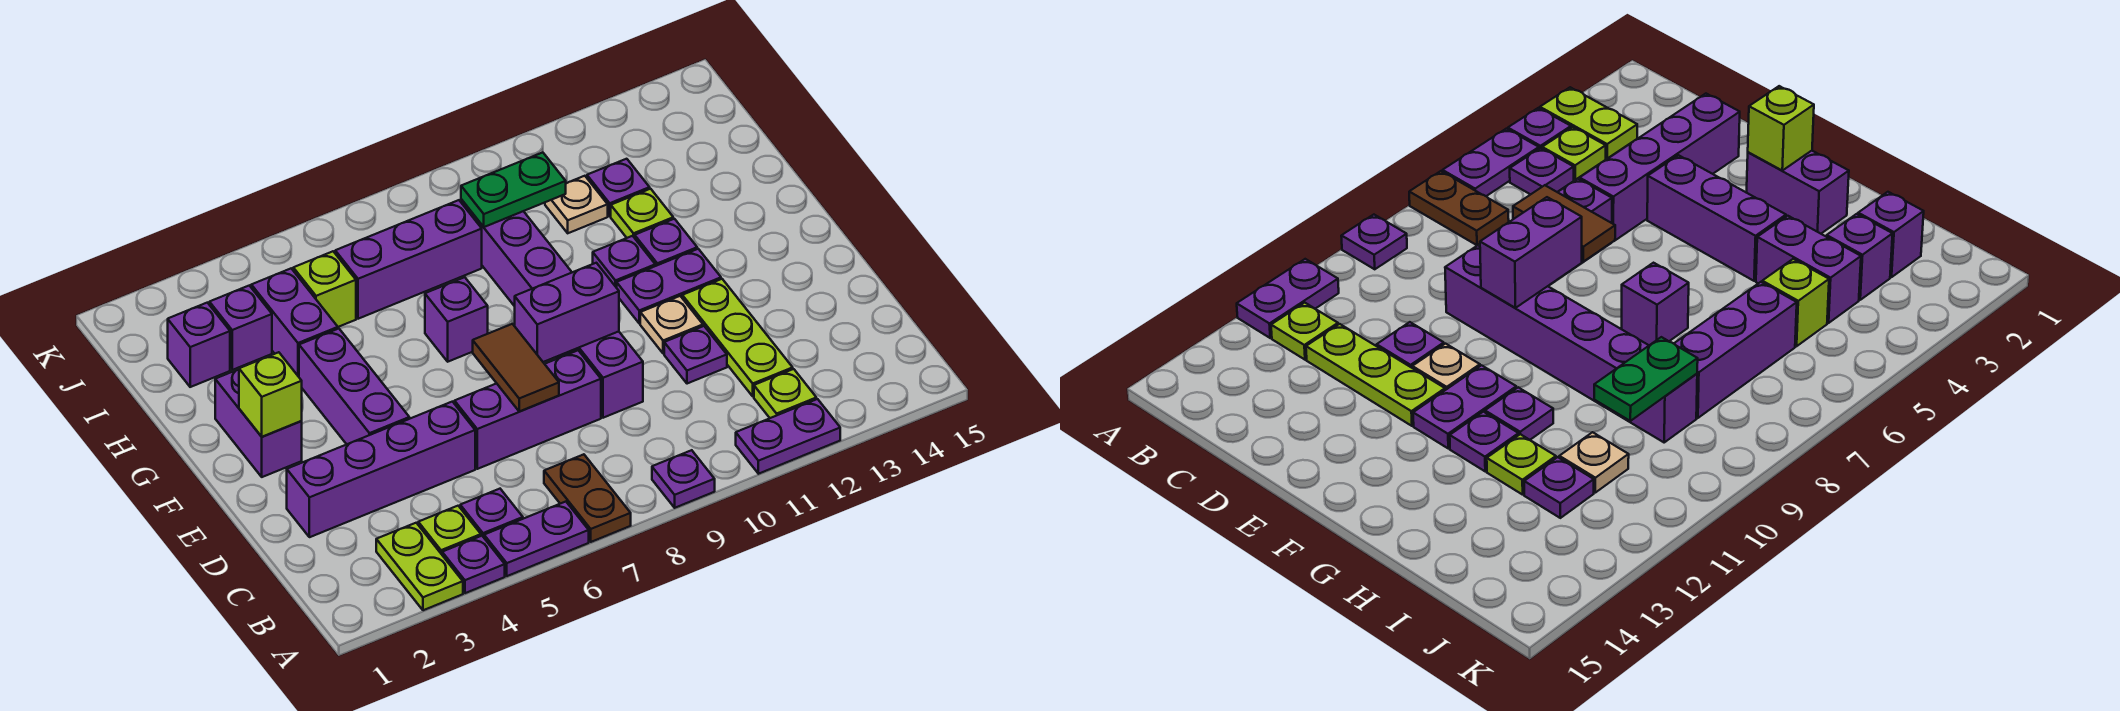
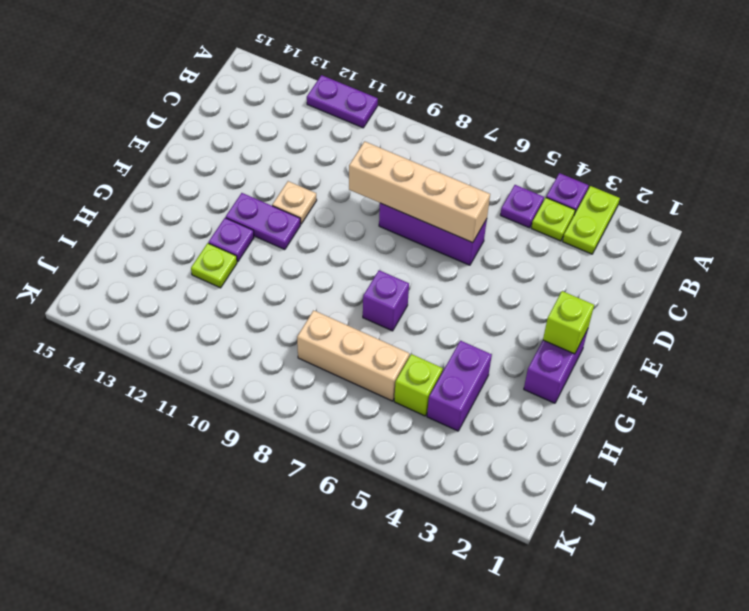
tan brick D6:D9 level 2 -> brown tile D7:E7 level 2
tan brick I6:I8 level 1 -> purple brick I6:I8 level 1
none -> purple plate A5:A6 level 1
none -> brown plate A7:B7 level 1
none -> purple plate A9 level 1
none -> lime plate B12 level 1

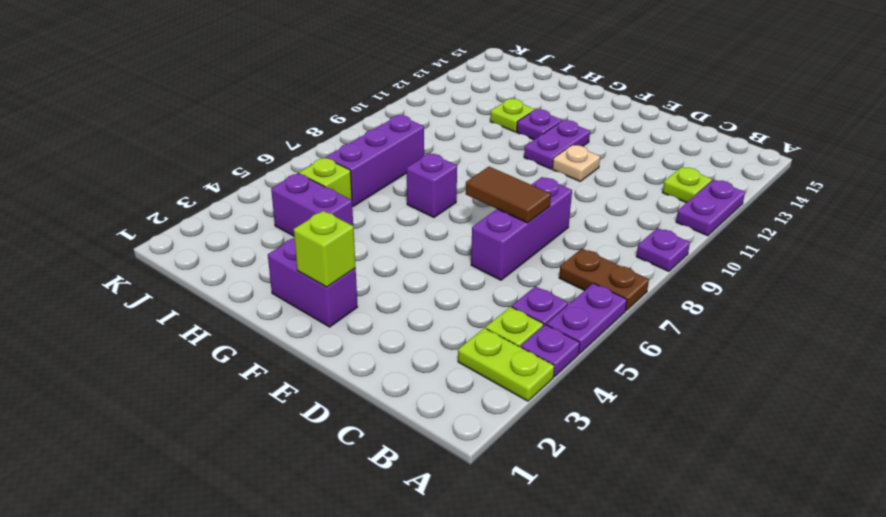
none -> lime plate C12:E12 level 1
none -> purple brick D2:D5 level 1
none -> purple brick D9:I9 level 1
none -> purple plate D11 level 1

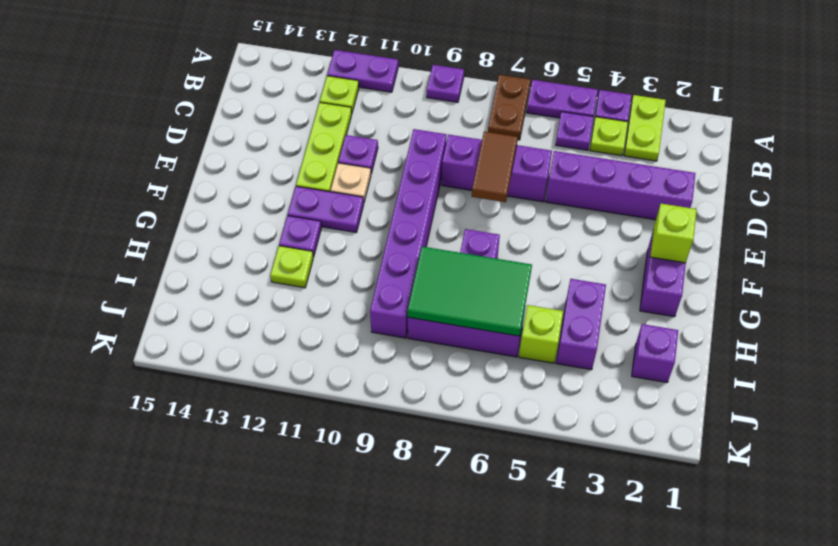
green tile H6:I8 level 2 -> none
none -> purple brick E4:G4 level 1
none -> purple plate G11 level 1
none -> purple brick I3 level 1
none -> tan plate I11 level 1

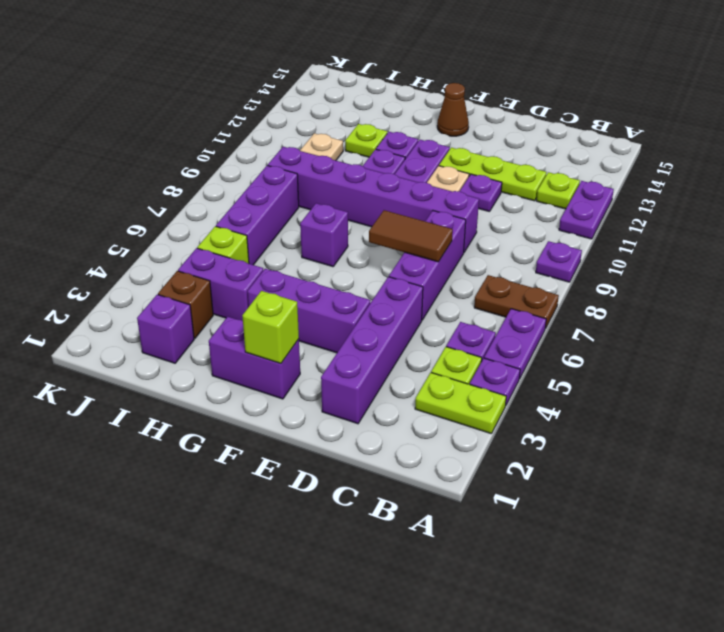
brown cone F14 level 1 -> none
brown brick I3 level 1 -> purple brick I3 level 1
none -> purple plate I12 level 1
none -> purple brick E8:E9 level 2
none -> green plate I9:I10 level 2

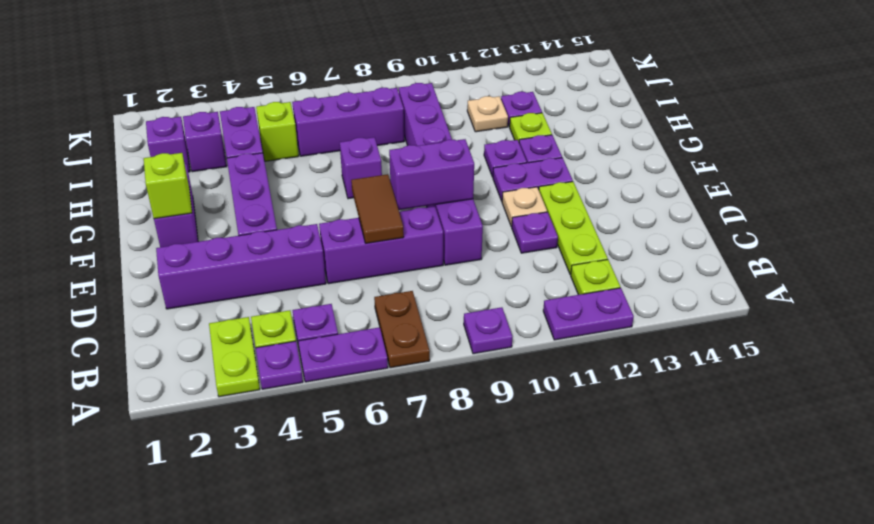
none -> green plate I9:I10 level 2

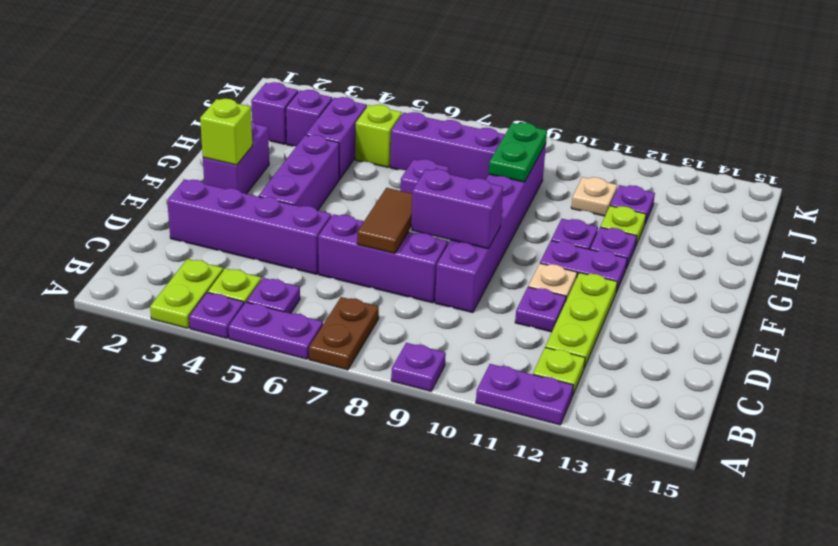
green plate H9:I9 level 2 -> green plate I9:I10 level 2

